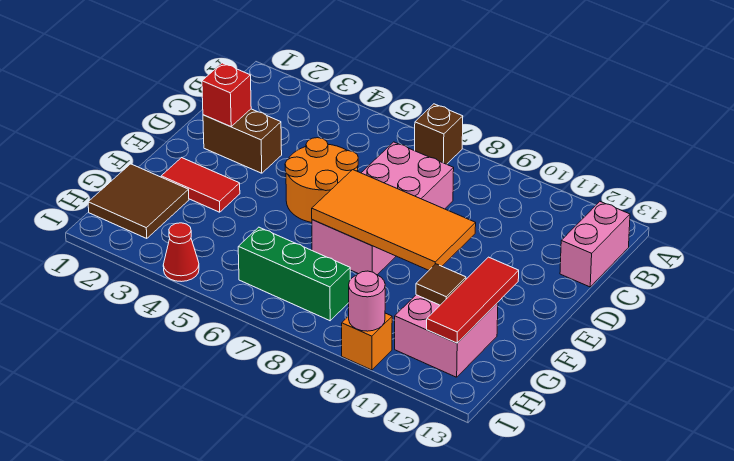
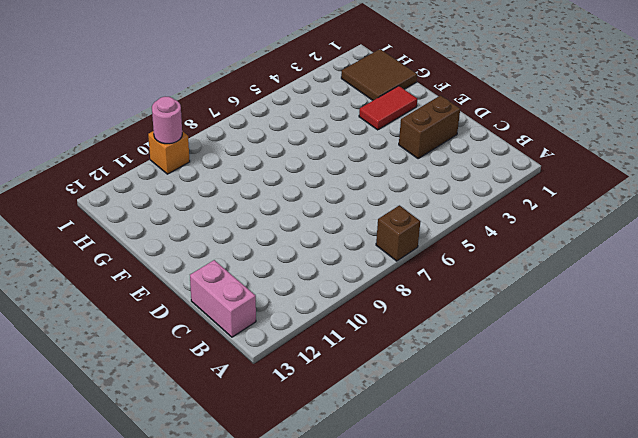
none -> pink brick C7:F8 level 1
none -> orange round brick D5:E6 level 1
none -> pink brick G11:H12 level 1

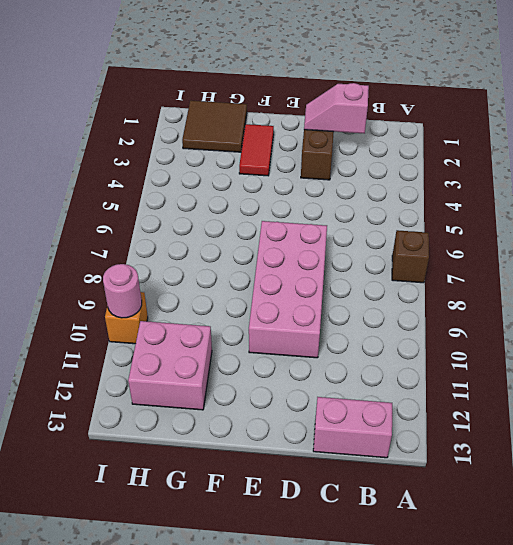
pink slope C2:D2 level 2 top C -> red brick D2 level 2
pink brick D7:E10 level 1 -> pink brick C7:F8 level 1
none -> orange round brick D5:E6 level 1
none -> green brick H6:H8 level 1
none -> red cone I4 level 1

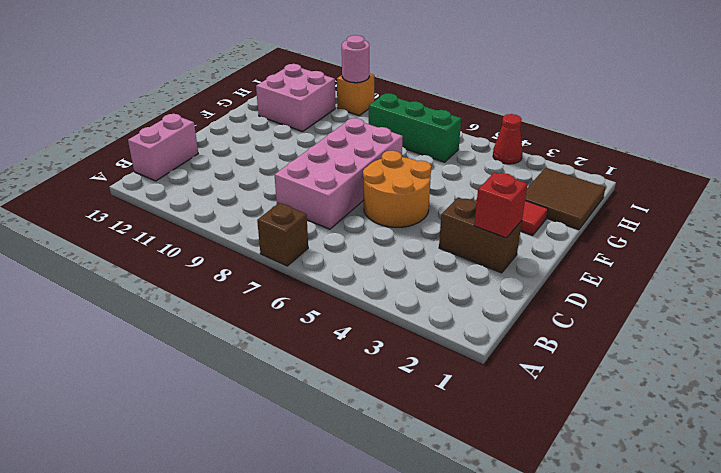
none -> orange tile E7:F10 level 2
none -> red tile F12:H12 level 2
none -> brown tile G11 level 2

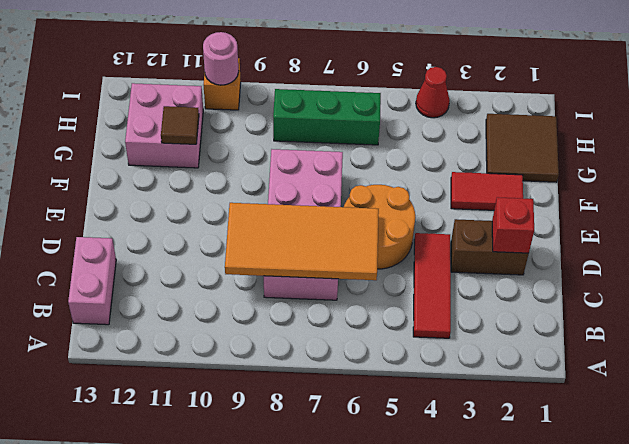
red tile B4:D4 level 1 -> red tile F12:H12 level 2
orange tile C6:D9 level 2 -> orange tile E7:F10 level 2
none -> brown brick A7 level 1

